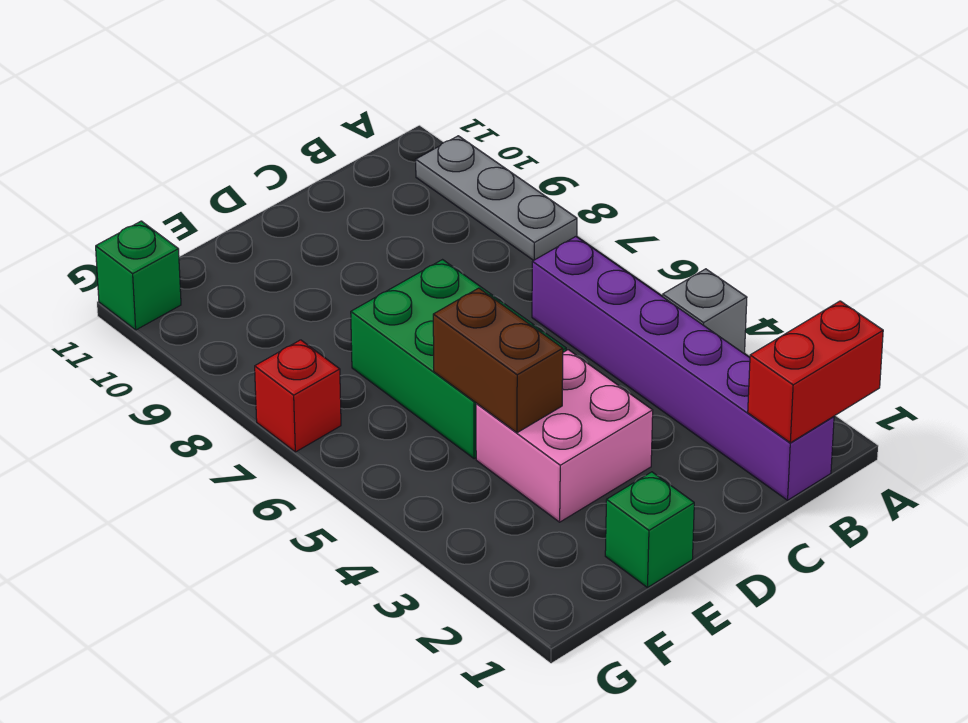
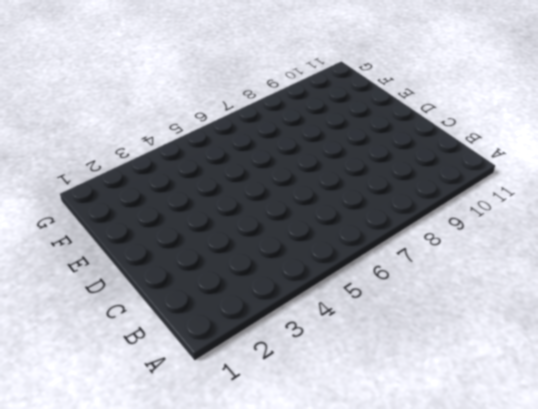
none -> grey brick A4 level 1
none -> grey plate A8:A10 level 1

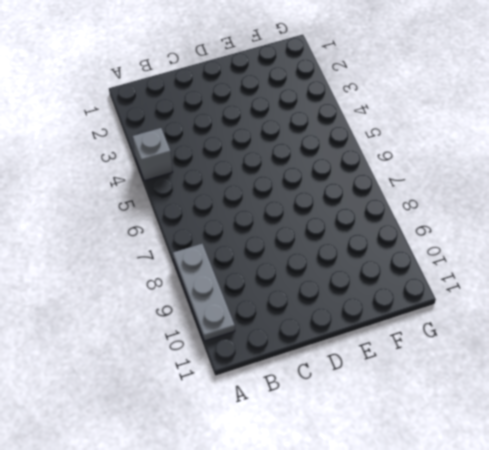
none -> purple brick B1:B6 level 1
none -> pink brick D3:E4 level 1

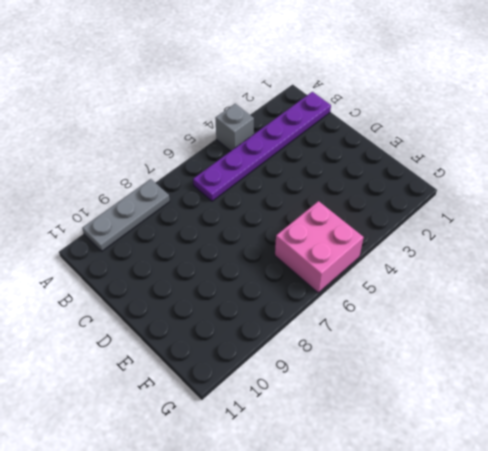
purple plate B1:B6 level 1 -> purple brick B1:B6 level 1
pink brick F5:G6 level 1 -> pink brick D3:E4 level 1
none -> green brick D5:E7 level 1
none -> green brick E1 level 1

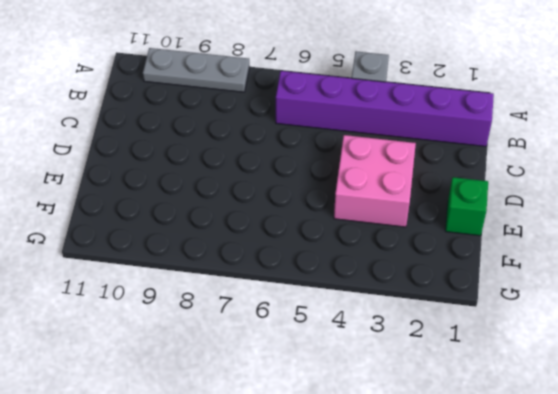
none -> green brick D5:E7 level 1
none -> red brick G7 level 1

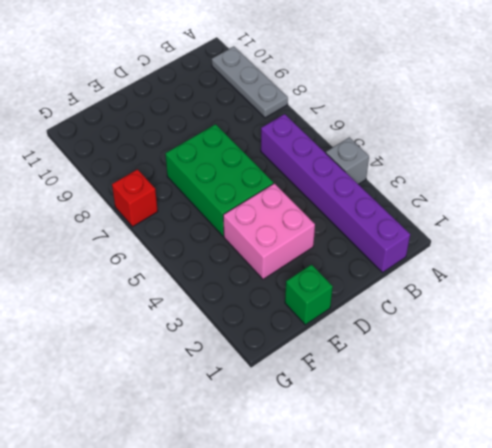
none -> green brick G11 level 1
none -> red brick A1:B1 level 2

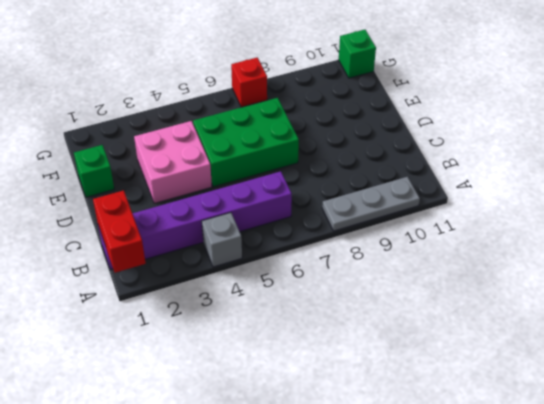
none -> brown brick E4:E5 level 2

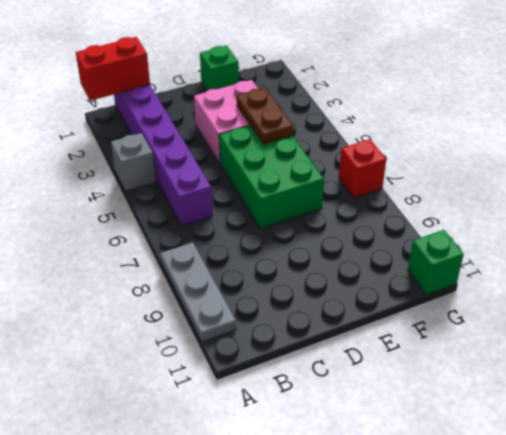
brown plate E4:E5 level 2 -> brown brick E4:E5 level 2

